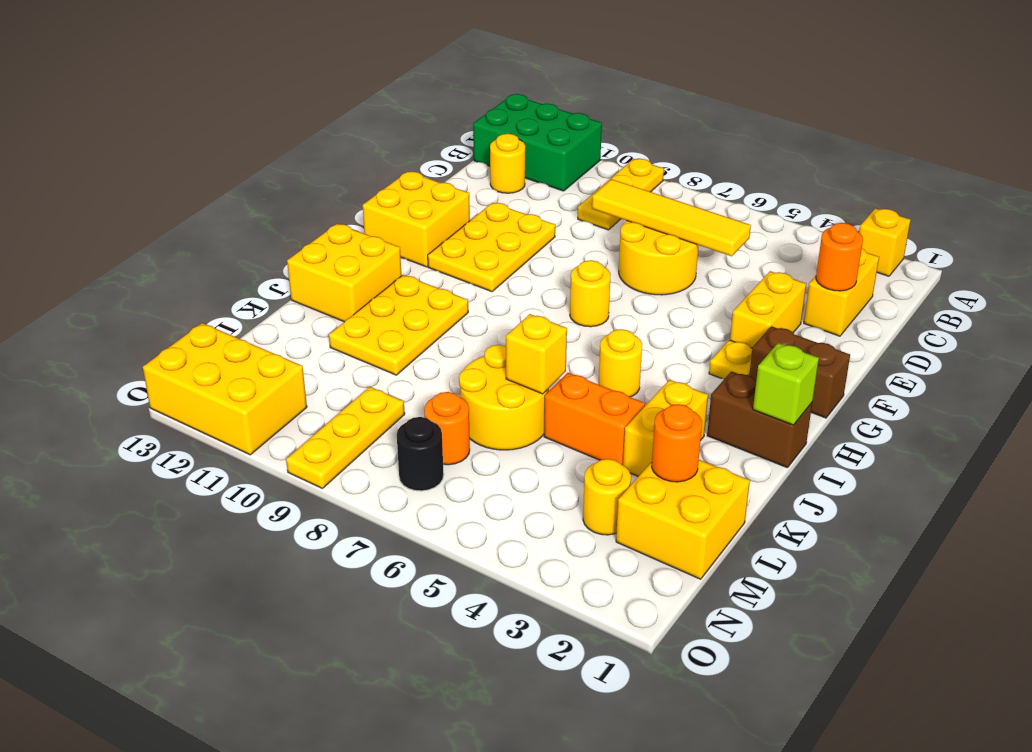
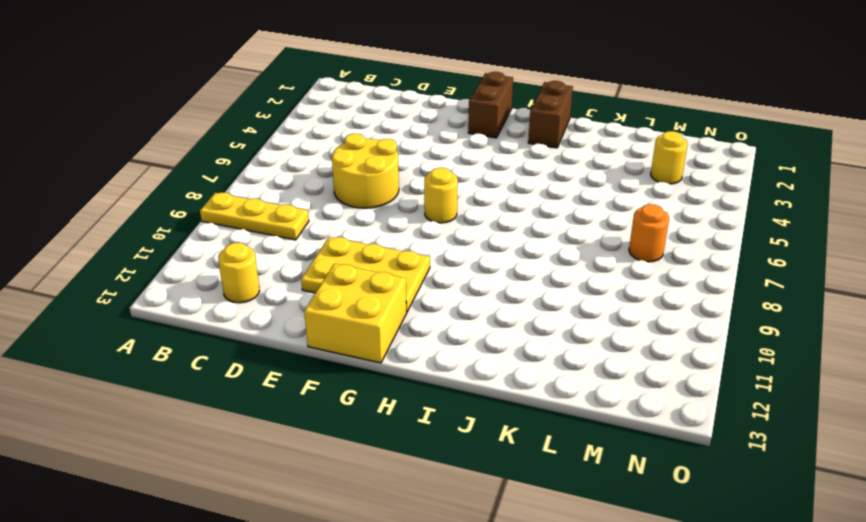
none -> yellow brick A2 level 1
none -> green brick A11:B13 level 1
none -> yellow brick C2:D2 level 1
none -> yellow brick E3:F3 level 1

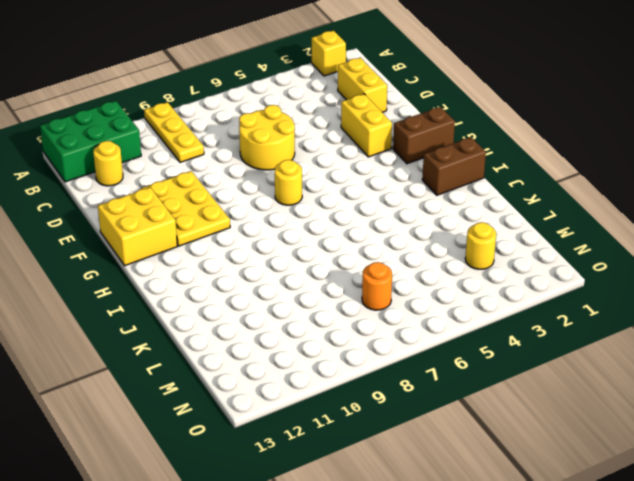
none -> yellow plate G3 level 1
none -> yellow round brick I5 level 1
none -> yellow plate I10:K11 level 1
none -> yellow brick I12:J13 level 1

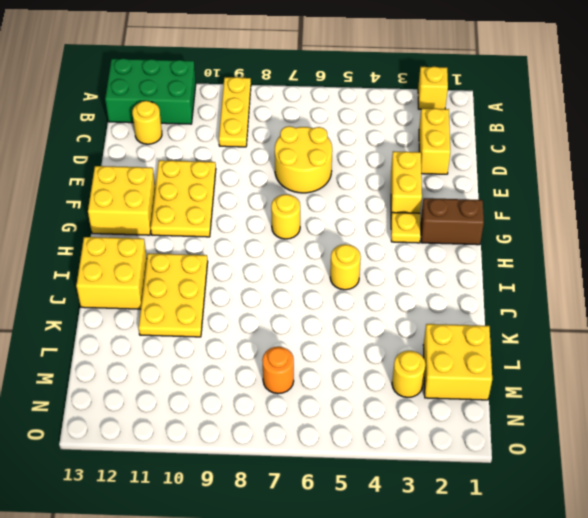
none -> brown brick I1:I2 level 1
none -> yellow brick J3:K3 level 1
none -> orange brick K4:K5 level 1
none -> yellow round brick K6:L7 level 1

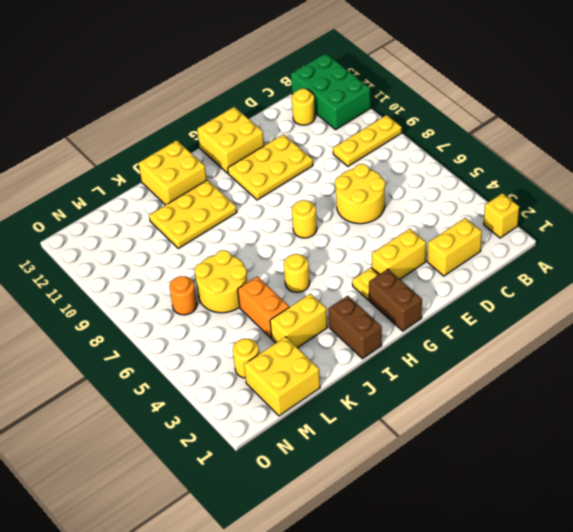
none -> yellow plate M9:O9 level 1
none -> black round brick N7 level 1
none -> yellow brick N11:O13 level 1
none -> orange round brick D2 level 2

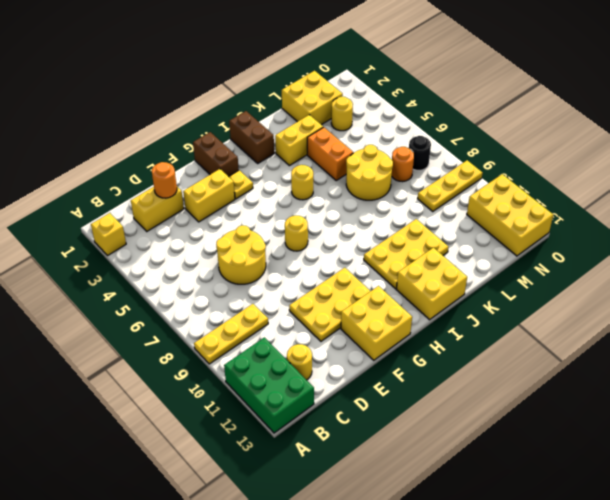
none -> yellow tile D5:D8 level 2
none -> lime brick I1 level 2
none -> yellow brick K6 level 2
none -> orange round brick L2 level 2

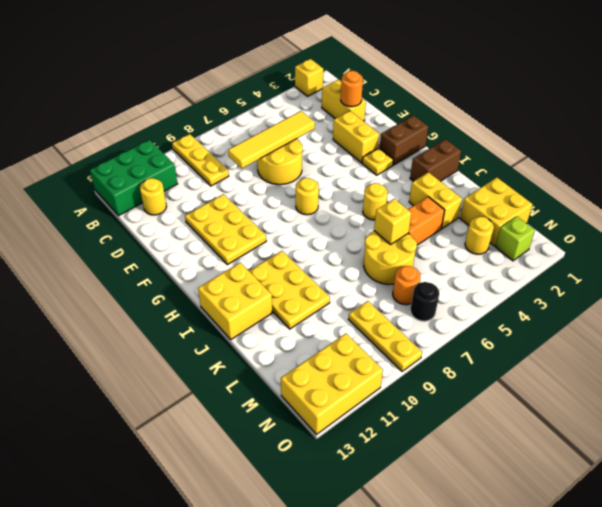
lime brick N2 level 1 -> lime brick I1 level 2
none -> yellow brick F12:G13 level 1
none -> orange round brick L2 level 2

